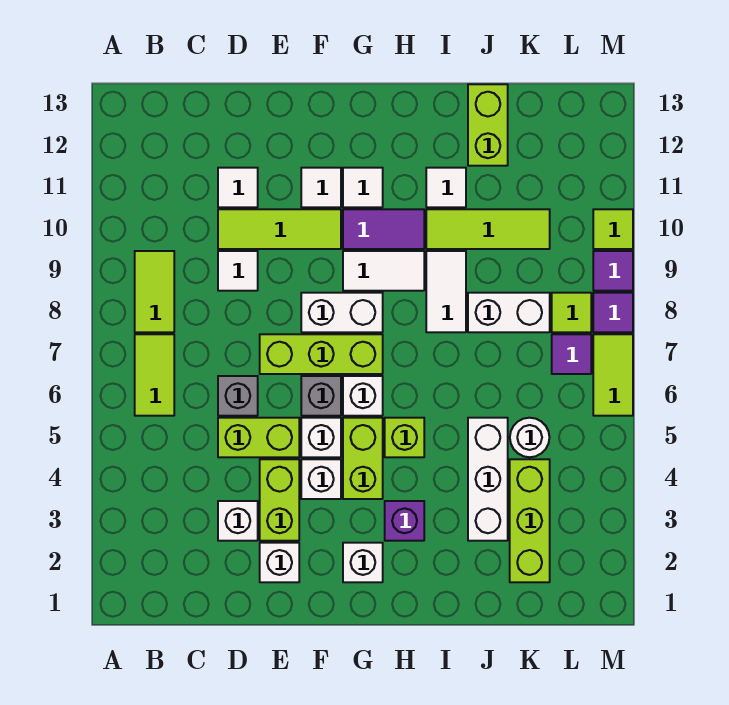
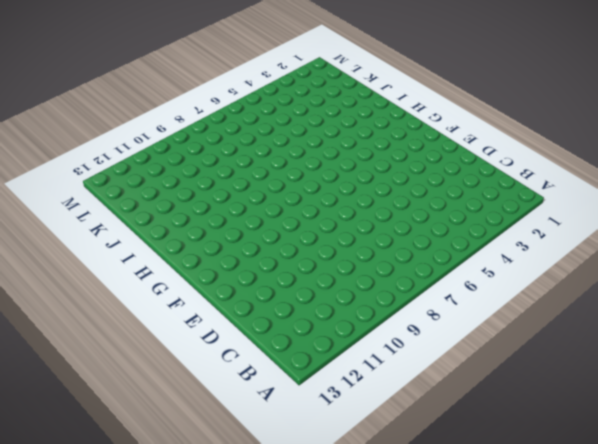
none -> lime tile B6:B7 level 1
none -> lime tile B8:B9 level 1
none -> white brick D3 level 1
none -> lime brick D5:E5 level 1

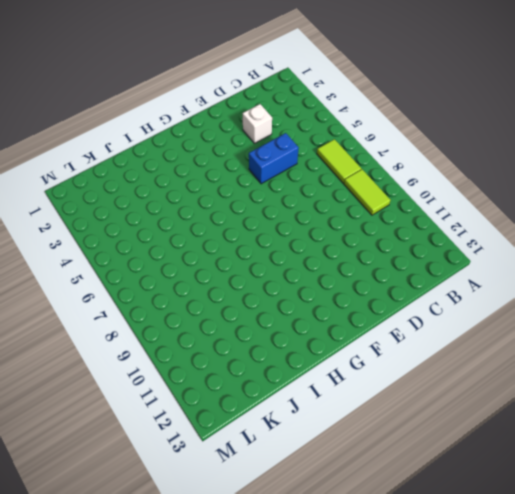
blue brick D5:E5 level 1 -> lime brick D5:E5 level 1
none -> grey brick D6 level 1
none -> white tile D9 level 1
none -> lime tile D10:F10 level 1
none -> white tile D11 level 1

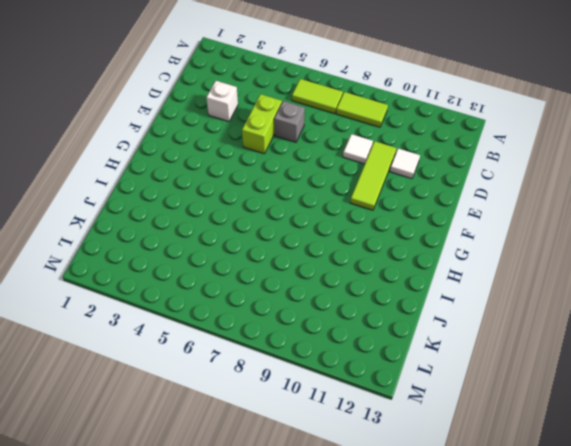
none -> white brick E2 level 1
none -> lime brick E3:E4 level 1
none -> lime brick E7:G7 level 1
none -> white brick F4 level 1

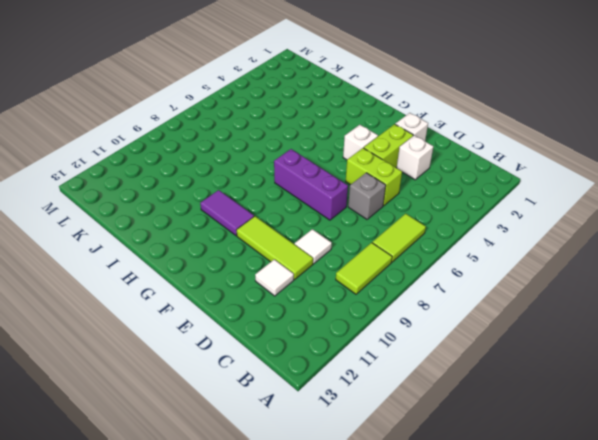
purple brick E7:G7 level 1 -> lime brick E7:G7 level 1
none -> white brick F5 level 1
none -> grey brick F6 level 1
none -> white brick F8:G8 level 1
none -> white tile F11 level 1

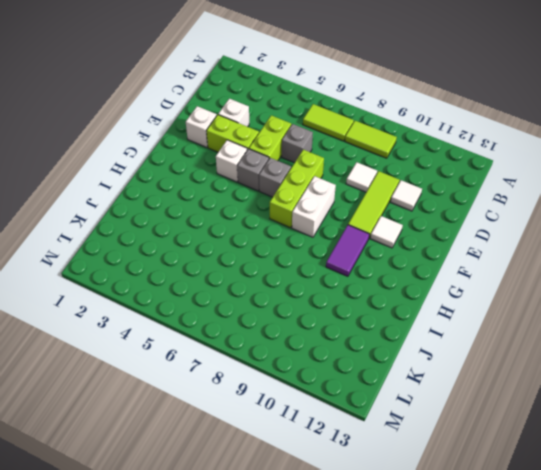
grey brick F5 level 1 -> white brick F5 level 1
none -> white brick G2 level 1
none -> lime brick G4:G5 level 1
none -> white brick G6 level 1
none -> white tile G9:H9 level 1

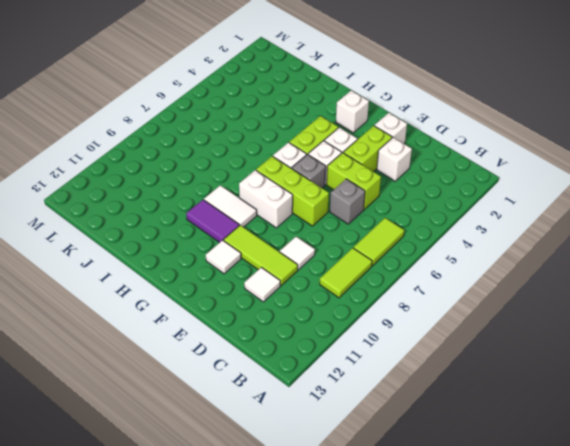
none -> white tile G11 level 1
none -> purple brick H3 level 1
none -> lime brick H5 level 1
none -> white tile I8:I9 level 1

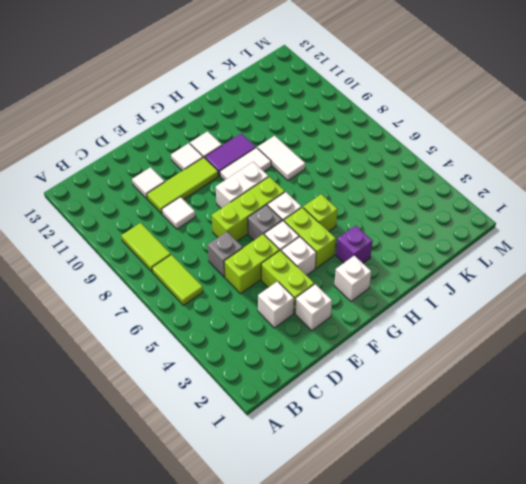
none -> lime tile I10:K10 level 1
none -> white tile I11 level 1
none -> white brick J3:J5 level 1
none -> white brick J8:K8 level 1

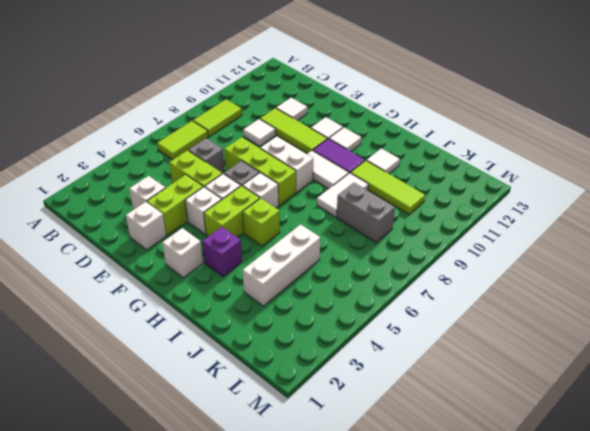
grey brick J8:K8 level 1 -> white brick J8:K8 level 1
none -> lime brick J12:J13 level 1
none -> lime brick K2:K4 level 1
none -> white round brick K5 level 1
none -> purple tile L7 level 1

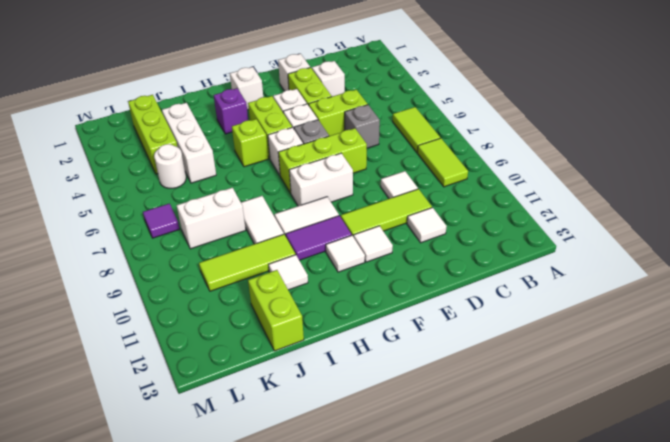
none -> lime tile L8 level 1
none -> lime tile M6:M7 level 1
none -> purple tile M8 level 1
none -> purple tile M9 level 1

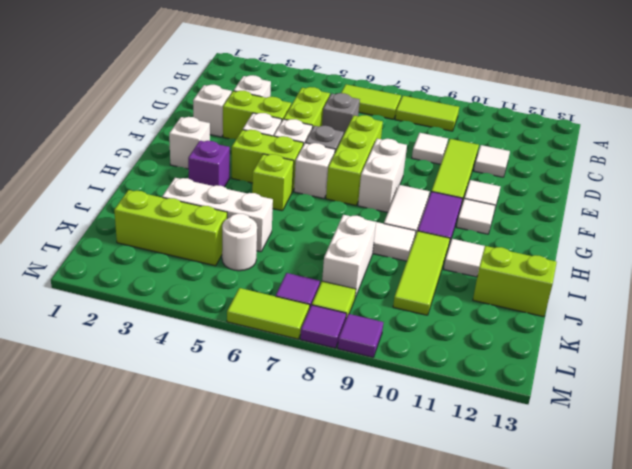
none -> lime tile M10 level 1

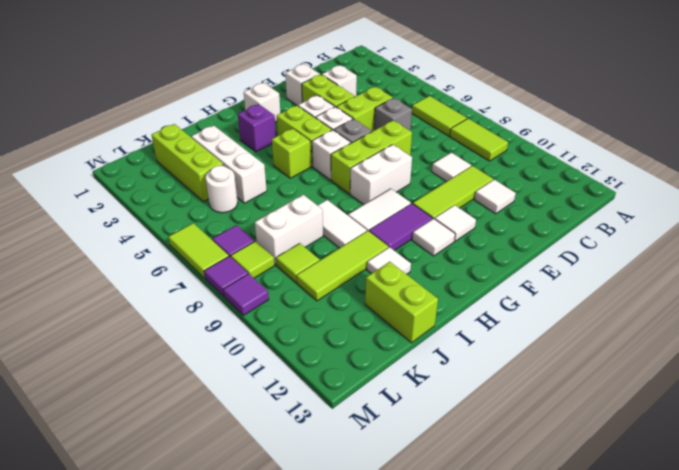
lime tile K9 level 1 -> lime tile M10 level 1

